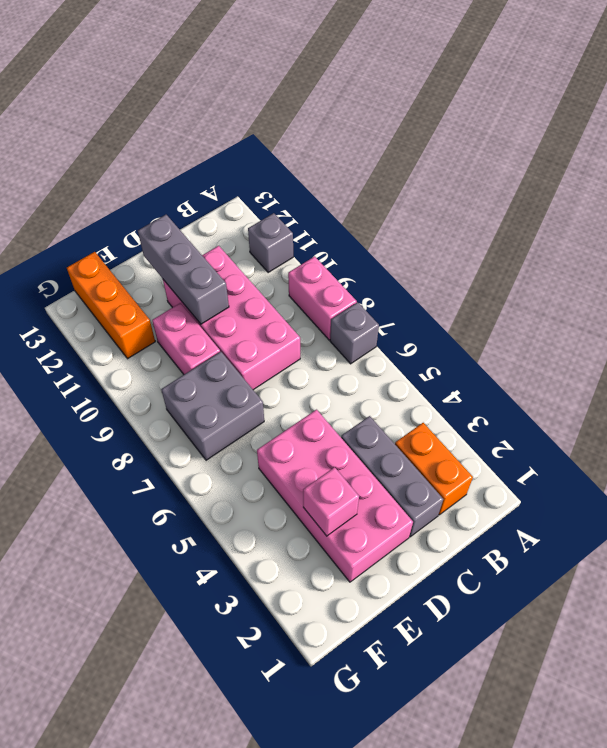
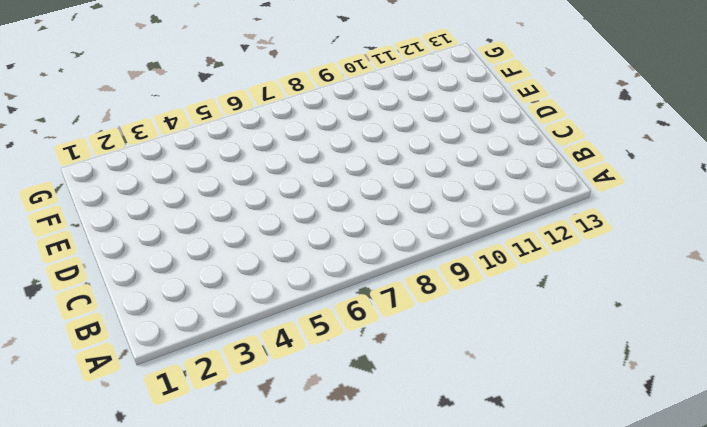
none -> grey brick A7 level 1
none -> pink brick A8:A9 level 1
none -> grey brick A11 level 1

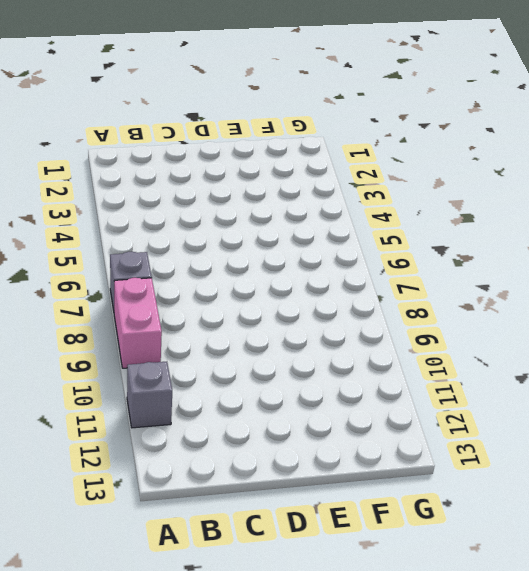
none -> orange brick B2:B3 level 1
none -> grey brick C2:C4 level 1
none -> pink brick C8:D11 level 1

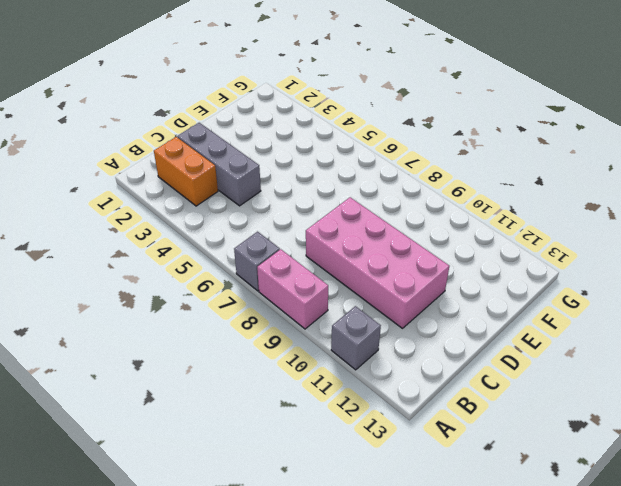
none -> pink brick D2:E5 level 1
none -> grey brick E7:F8 level 1
none -> pink brick E9:E10 level 1

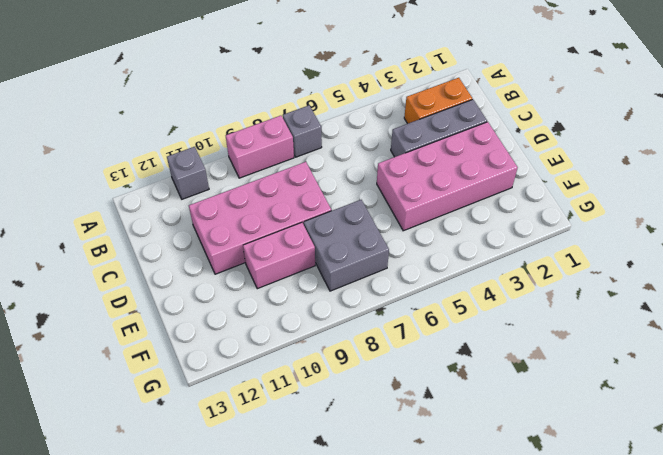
none -> orange brick F11:F13 level 1
none -> grey brick D10:D12 level 2
none -> pink brick E3 level 2

